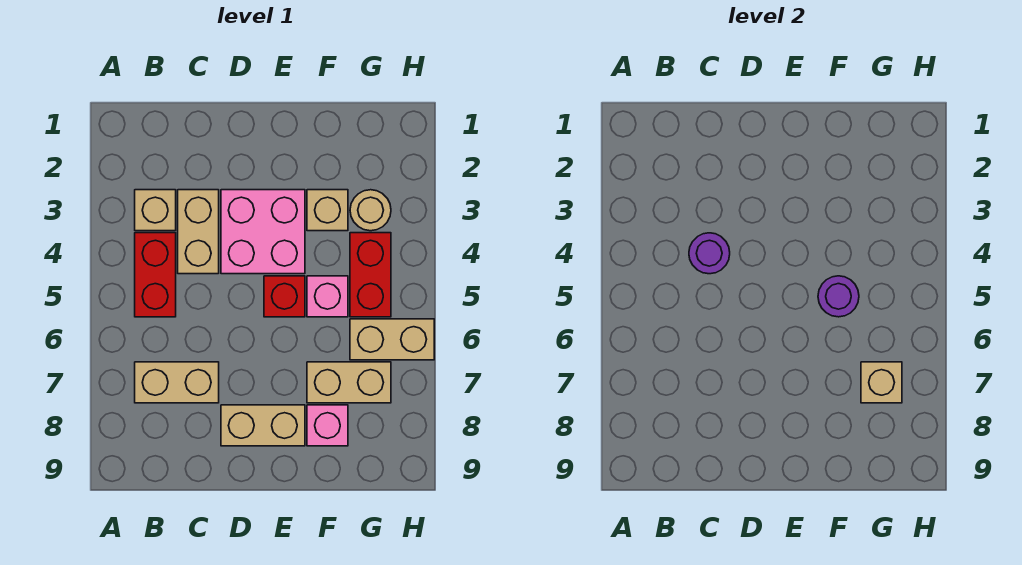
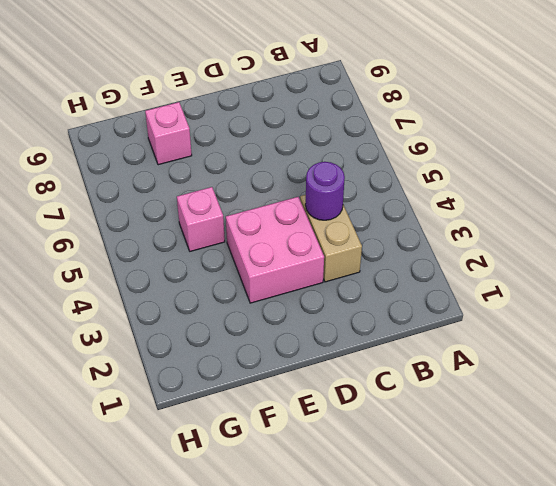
none -> tan brick B3 level 1
none -> red brick B4:B5 level 1
none -> tan brick B7:C7 level 1

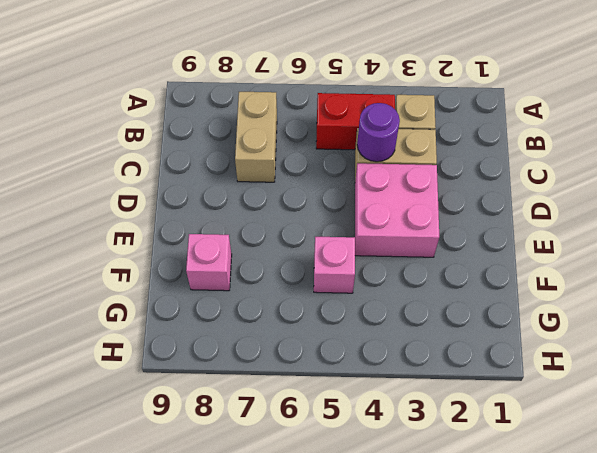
none -> tan brick D8:E8 level 1
none -> red brick E5 level 1
none -> tan brick F3 level 1

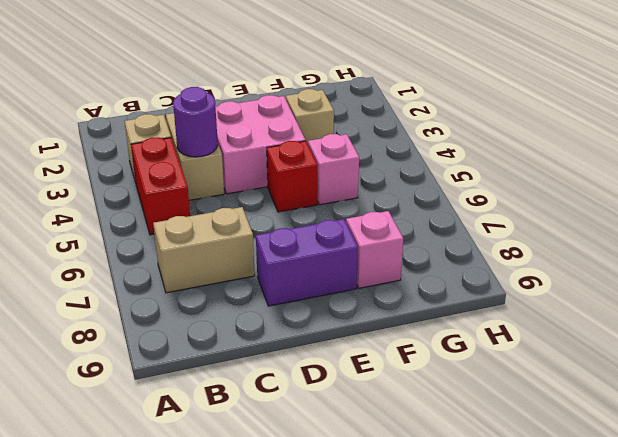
purple brick D8:E8 level 1 -> tan brick D8:E8 level 1
none -> tan brick F7:G7 level 1
none -> tan round brick G3 level 1
none -> red brick G4:G5 level 1

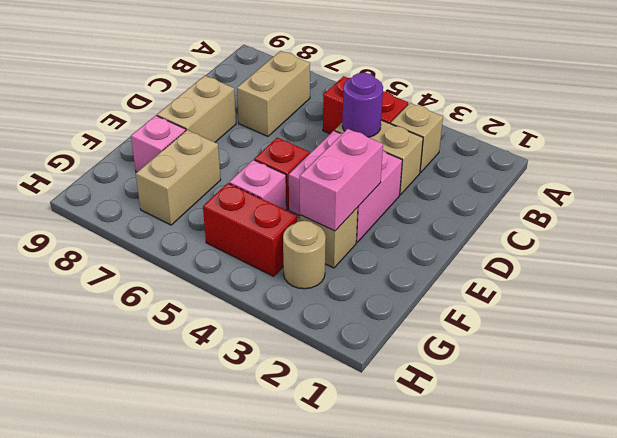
pink brick E3:F3 level 2 -> none
none -> tan brick G6:H6 level 1
none -> purple round brick F5 level 2
none -> tan brick G7 level 2

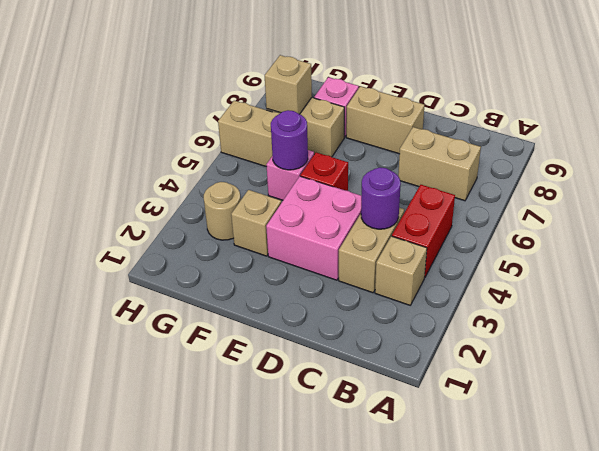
none -> red brick G4:G5 level 1

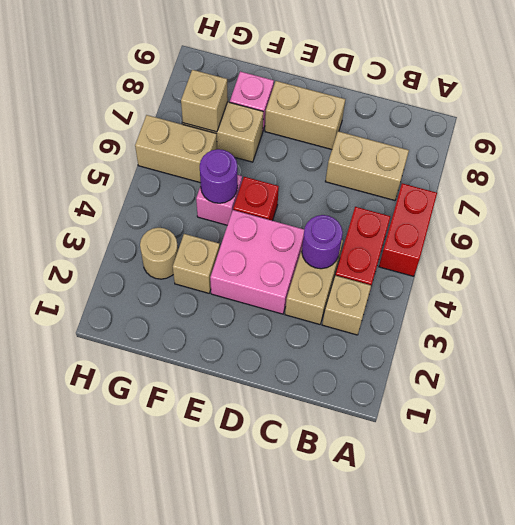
red brick A5:A6 level 1 -> red brick G4:G5 level 1

